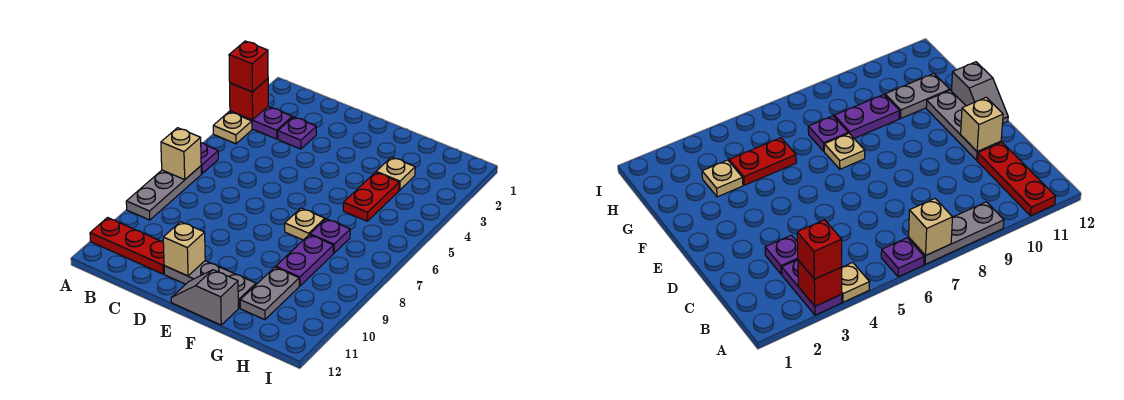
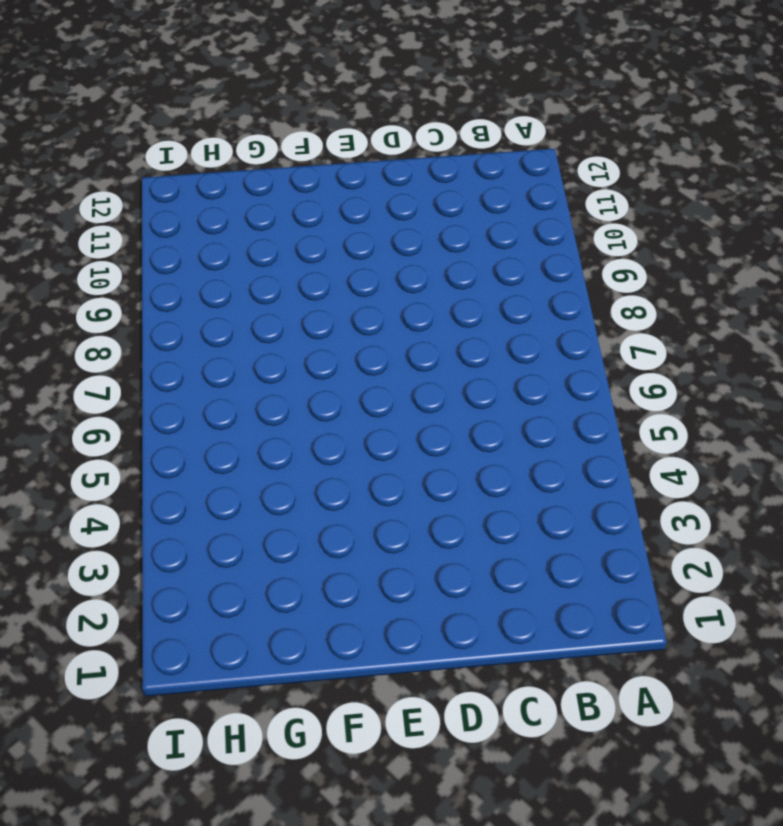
none -> purple plate A3:B3 level 1
none -> tan plate A4 level 1
none -> purple plate A6 level 1

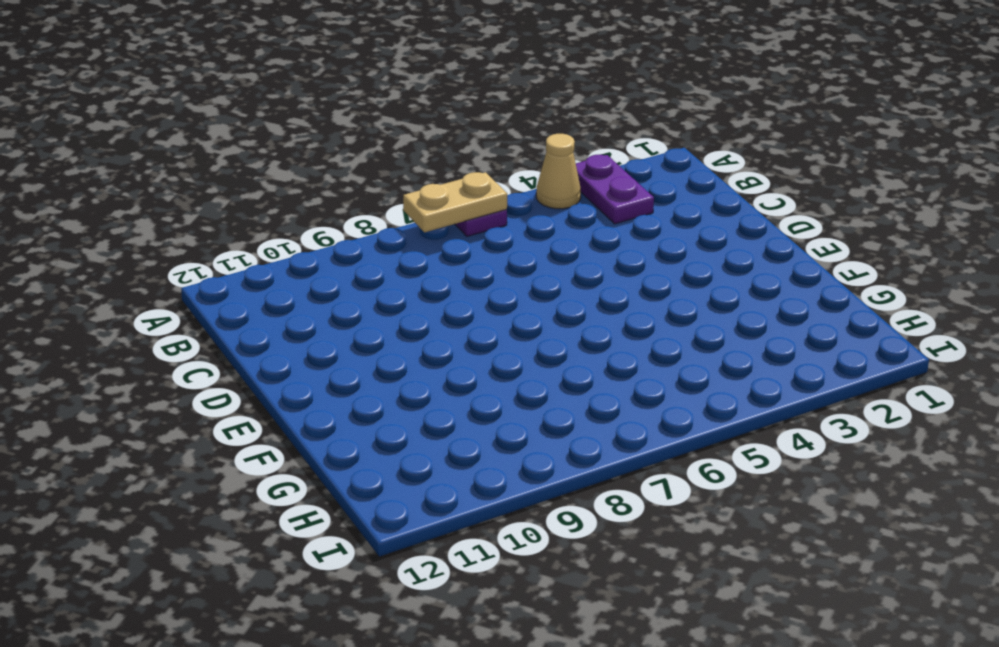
tan cone A4 level 1 -> tan plate A4 level 1
tan plate A6:A7 level 2 -> tan brick A7 level 2
none -> grey plate A7:A9 level 1
none -> red plate A11:C11 level 1
none -> purple plate C3 level 1

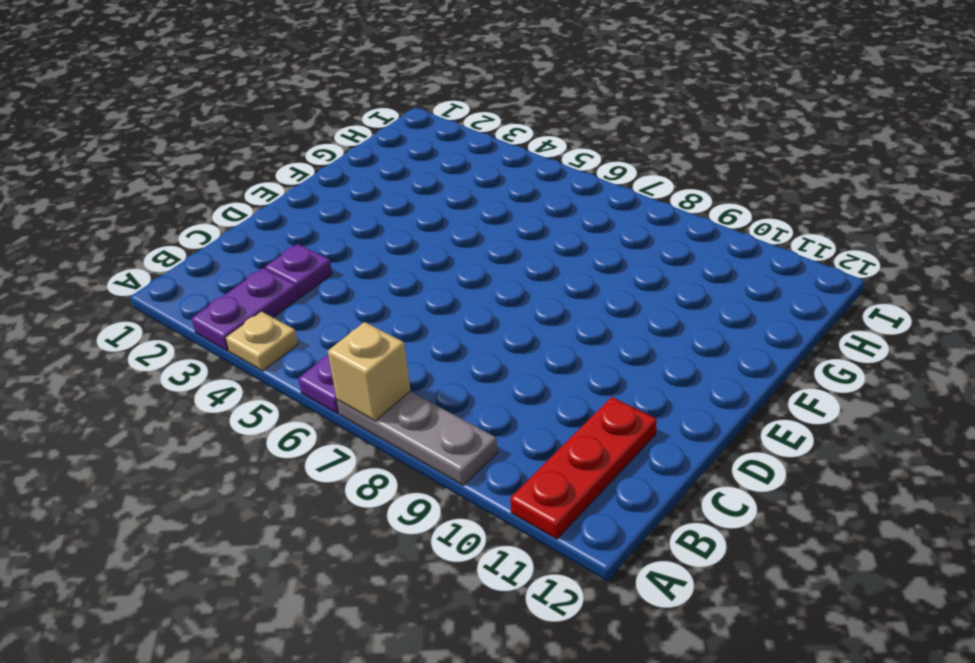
none -> grey plate D11:F11 level 1
none -> grey slope E12:F12 level 1 top F
none -> tan plate F7 level 1

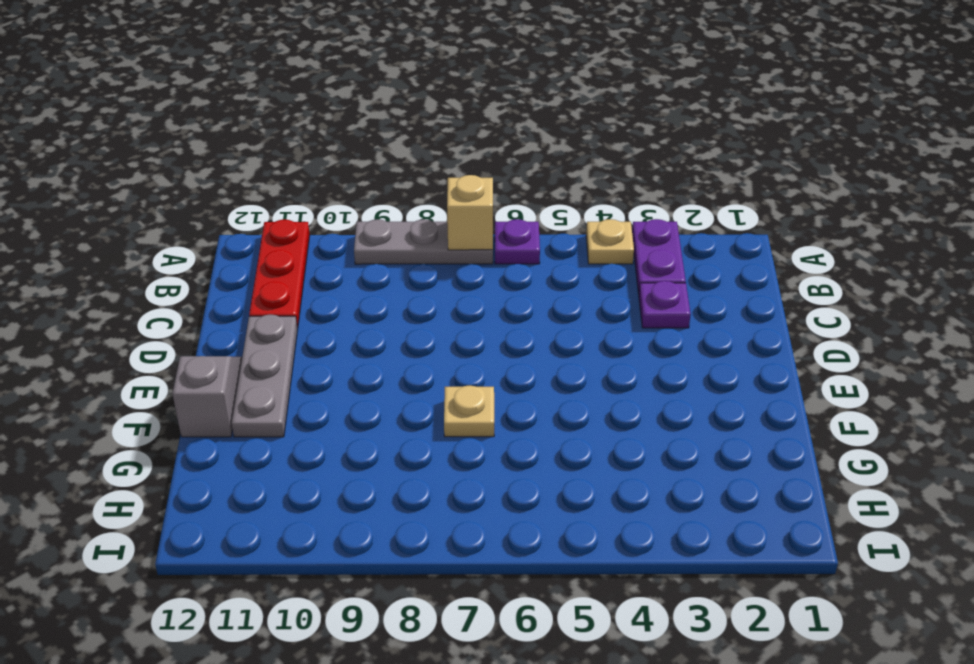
none -> tan plate G3 level 1
none -> red plate G4:G5 level 1
none -> purple plate G7 level 1

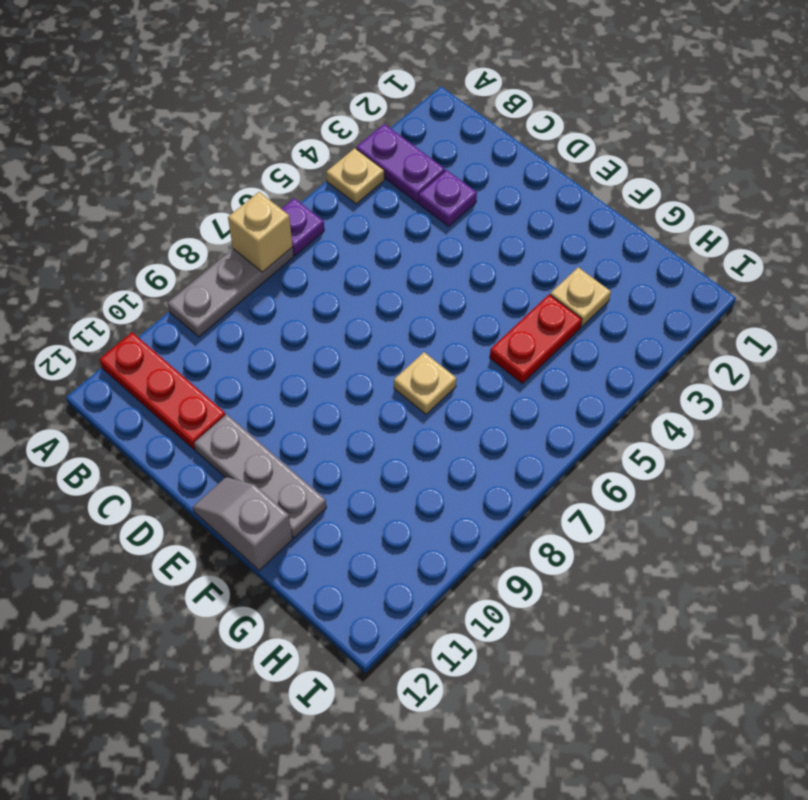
none -> purple plate G7 level 1
none -> purple plate G8:G9 level 1
none -> grey plate G10:G11 level 1

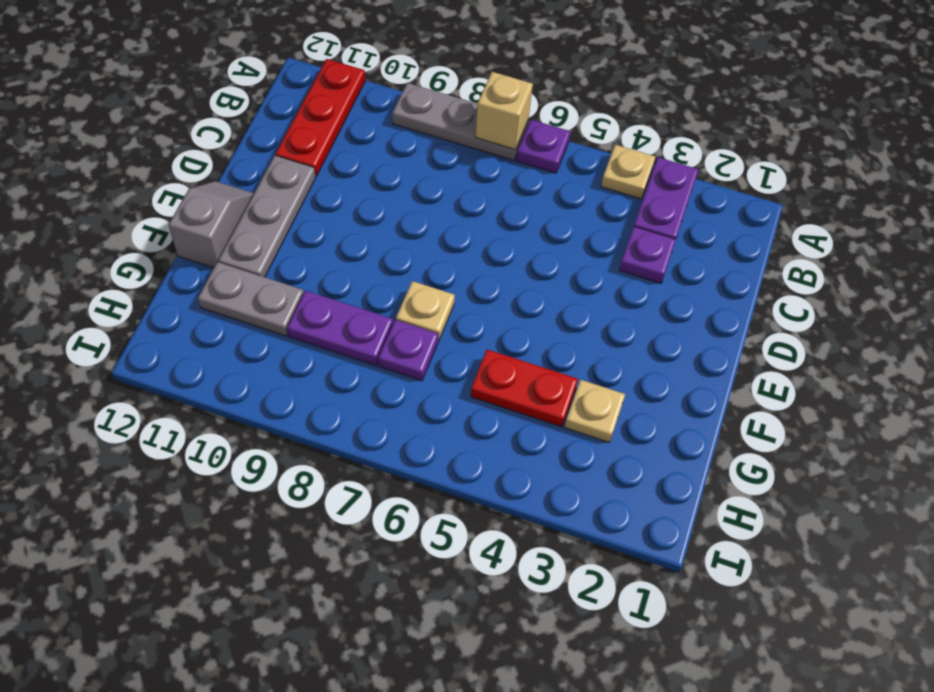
none -> red brick A3 level 2
none -> tan brick D11 level 2
none -> red brick A3 level 3

